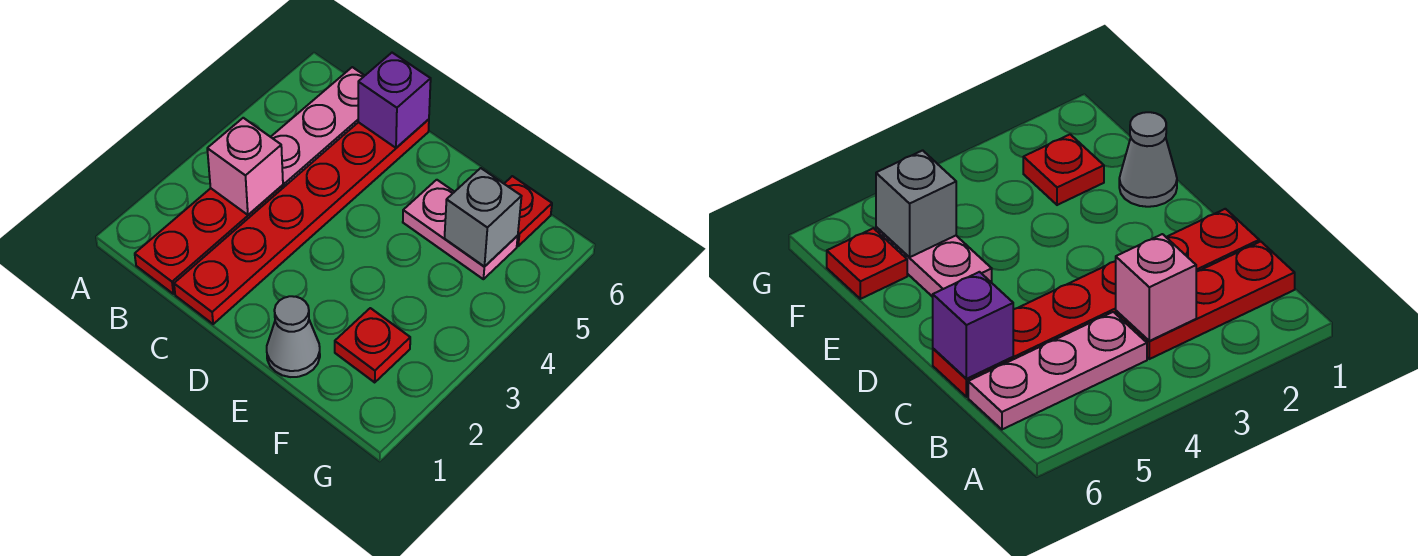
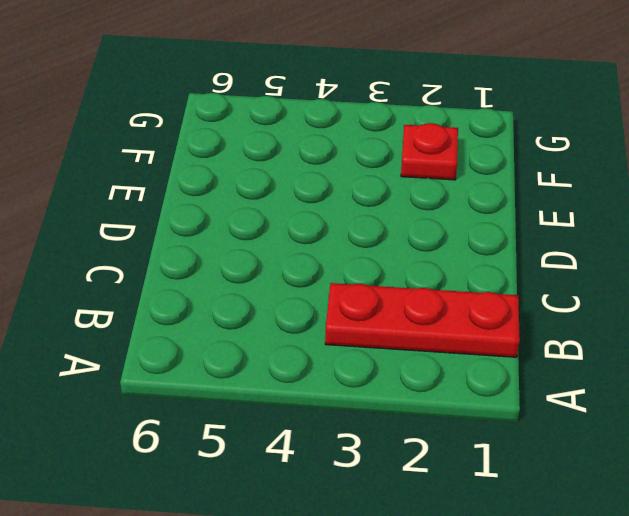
none -> pink plate B4:B6 level 1
none -> red plate C1:C6 level 1

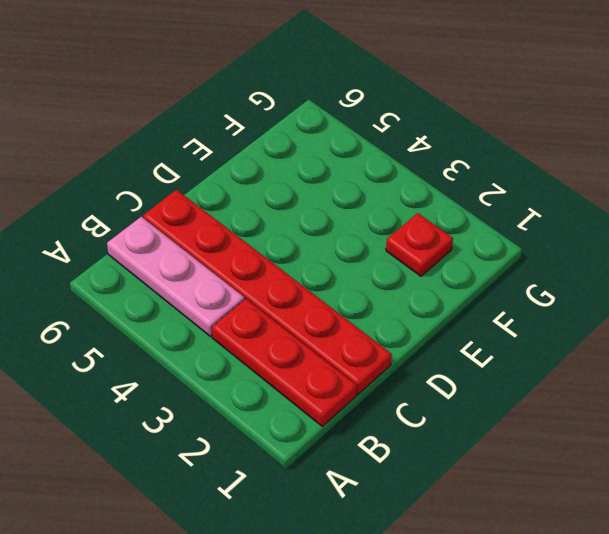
none -> grey cone E1 level 1
none -> pink plate E5:F5 level 1

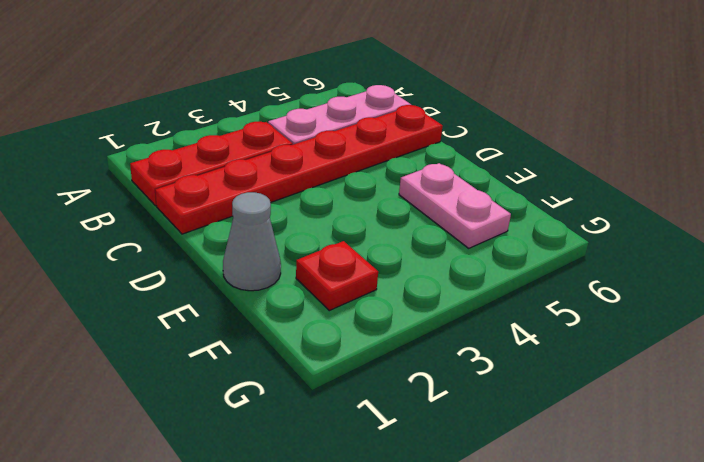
none -> red plate F6 level 1
none -> pink brick B3 level 2

